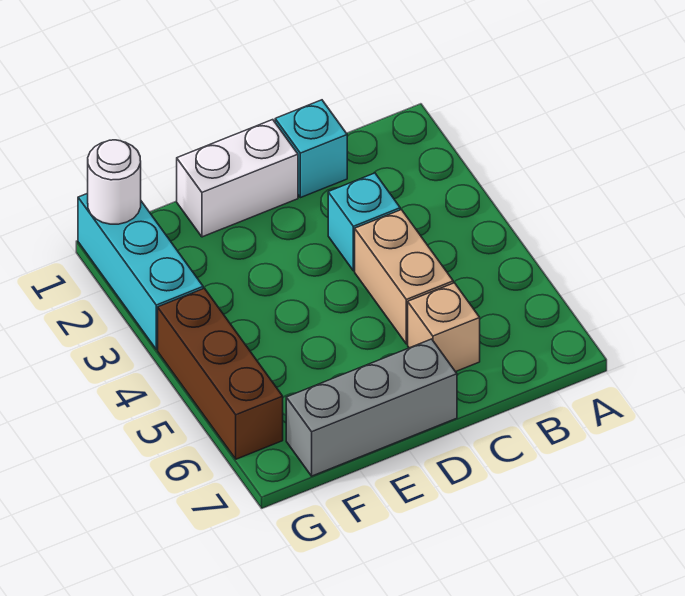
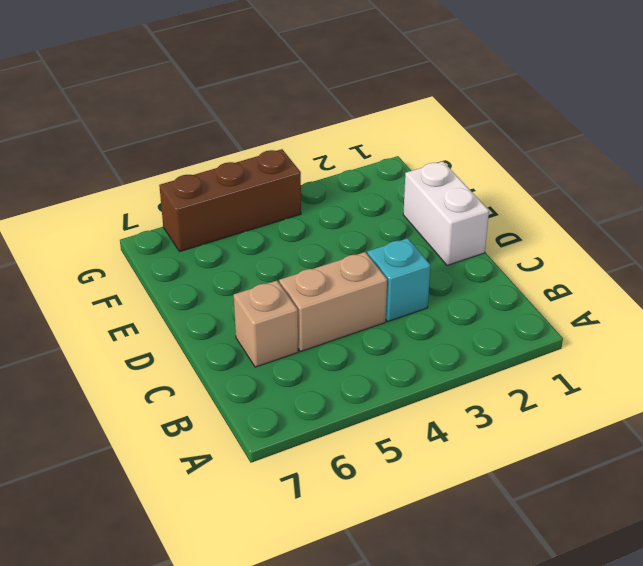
none -> cyan brick C1 level 1
none -> grey brick D7:F7 level 1

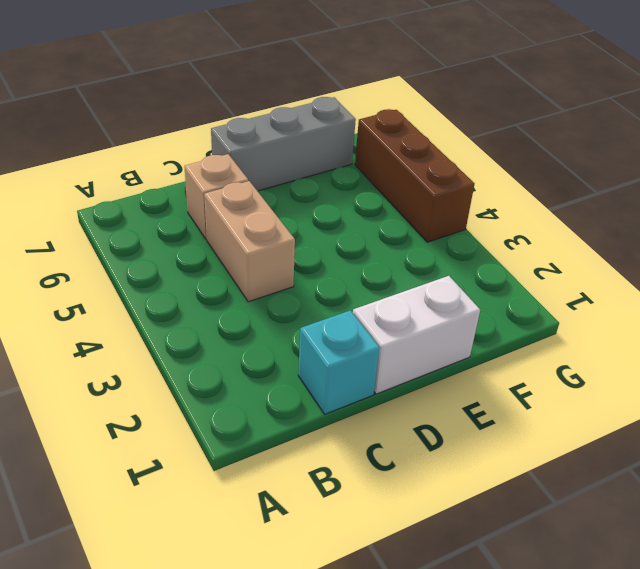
none -> cyan brick C3 level 1
none -> cyan brick G1:G3 level 1

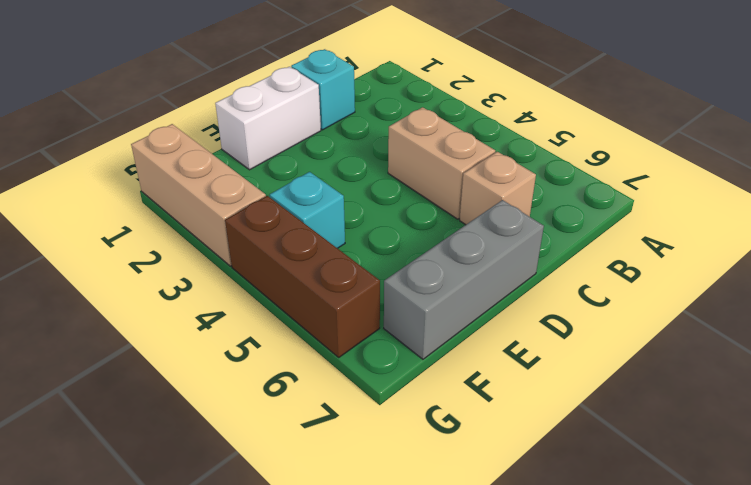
cyan brick F4 level 1 -> cyan brick C3 level 1
tan brick G1:G3 level 1 -> cyan brick G1:G3 level 1
none -> white round brick G1 level 2

